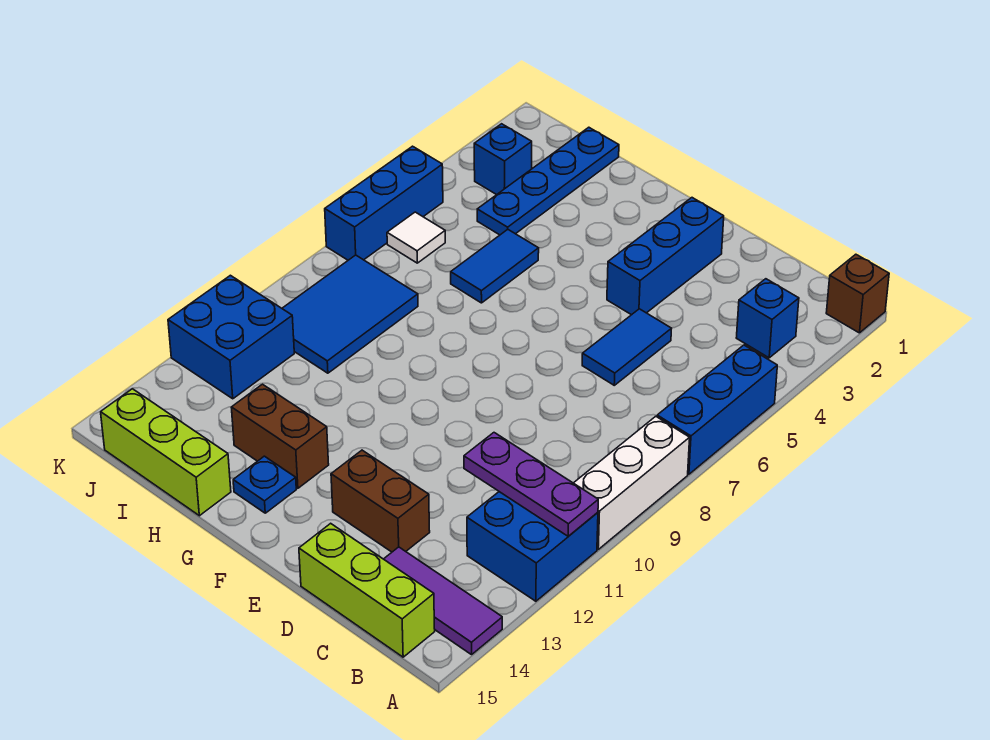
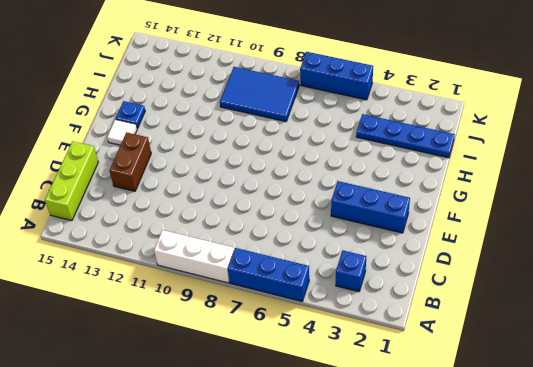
white tile F14 level 1 -> white tile J6 level 1
none -> brown brick A1 level 1
none -> blue brick A11:B12 level 1
none -> purple tile A14:C14 level 1

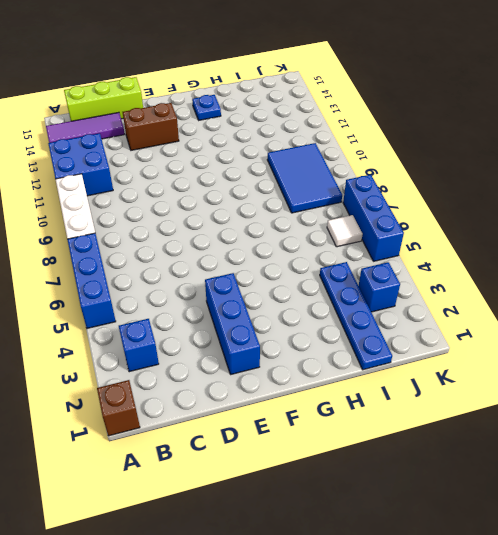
none -> blue tile D5:D6 level 1
none -> brown brick G13:H13 level 1
none -> blue tile H5:H6 level 1

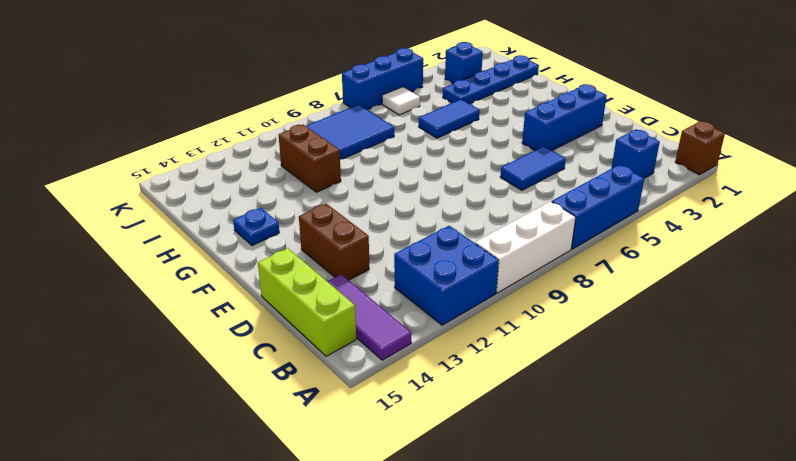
brown brick H11:I11 level 1 -> brown brick G13:H13 level 1
none -> lime brick H15:J15 level 1
none -> blue brick J11:K12 level 1
none -> purple plate A11:C11 level 2

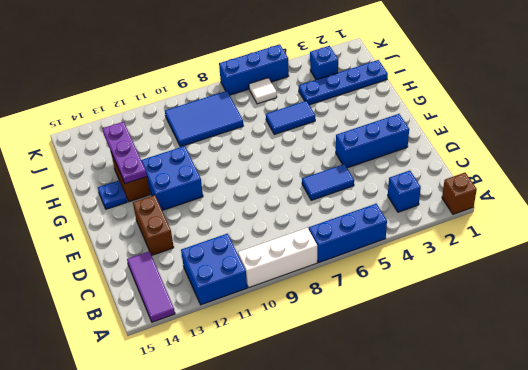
blue brick F11:G12 level 1 -> blue brick J11:K12 level 1
purple plate G13:I13 level 2 -> purple plate A11:C11 level 2
none -> lime brick B15:D15 level 1
none -> lime brick H15:J15 level 1

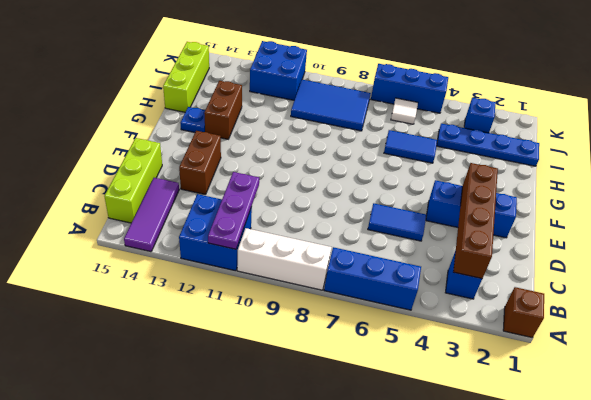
brown brick B3:E3 level 2 -> none

